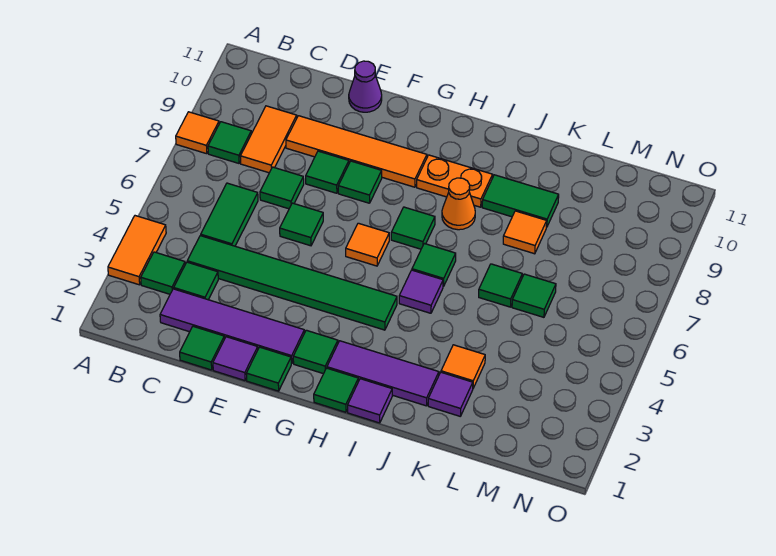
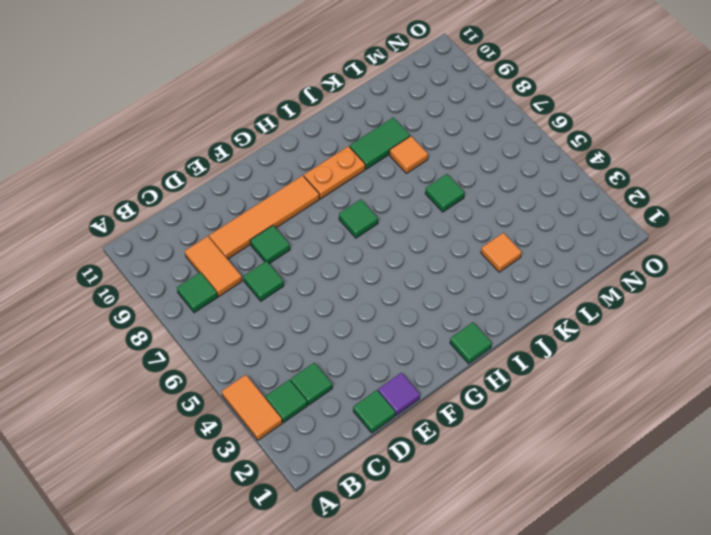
none -> orange tile A8 level 1
none -> purple tile C2:F2 level 1
none -> green tile C4:H4 level 1
none -> green tile C5:C6 level 1

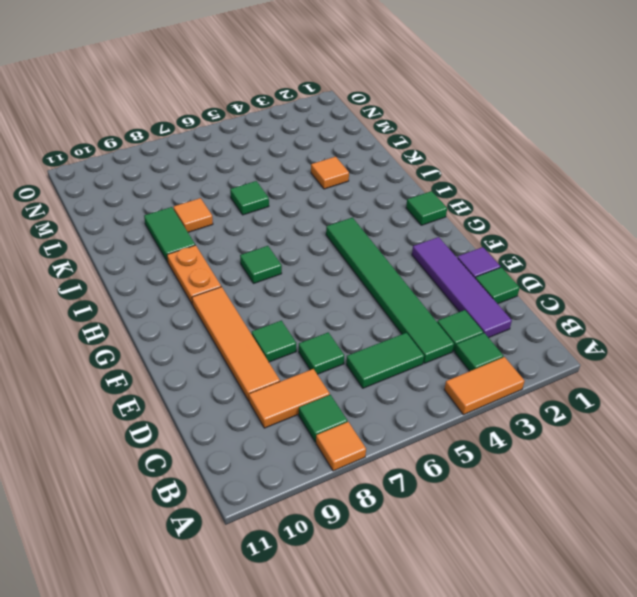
none -> green tile E6 level 1
none -> purple cone E11 level 1
none -> green tile F1 level 1
none -> green tile F8 level 1

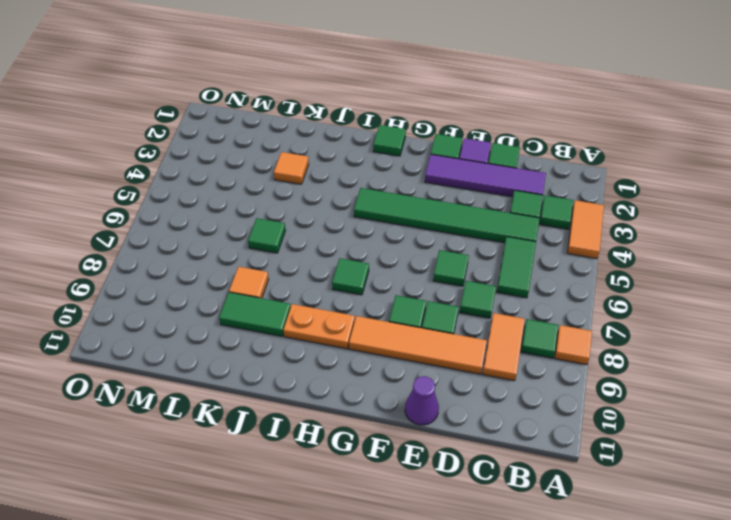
none -> green tile G2 level 1
none -> orange tile G6 level 1
none -> purple tile H2:J2 level 1
none -> purple tile I1 level 1

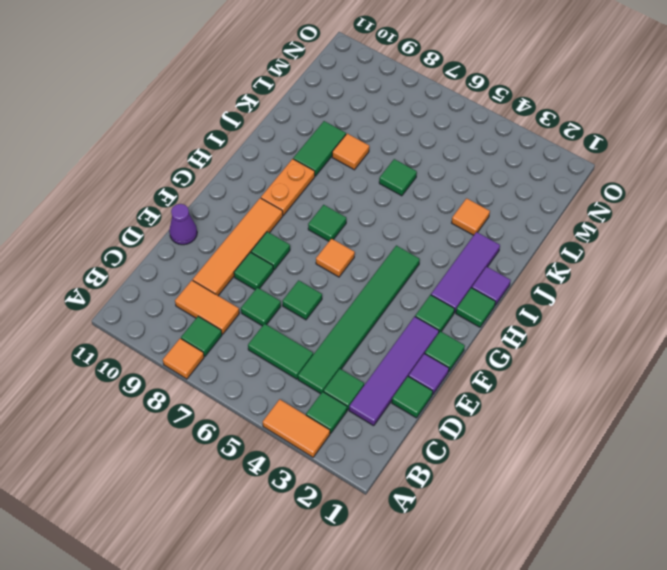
none -> purple tile I5 level 1
none -> green tile I6 level 1
none -> orange cone I8 level 1
none -> purple tile K2 level 1

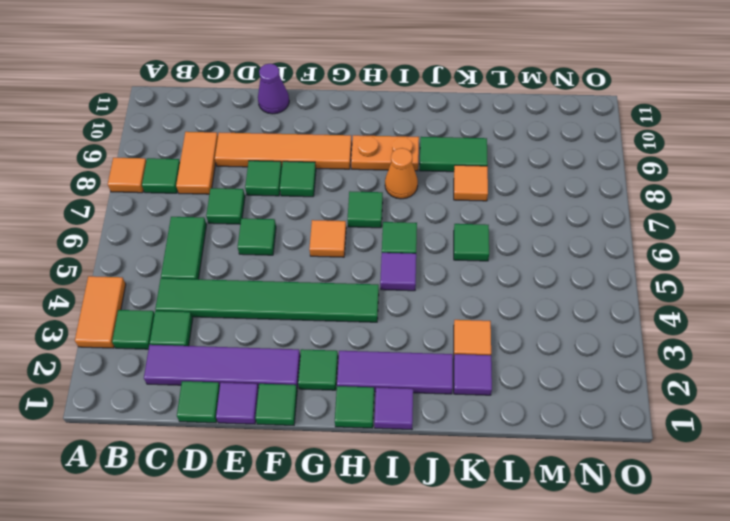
none -> green tile L6 level 1

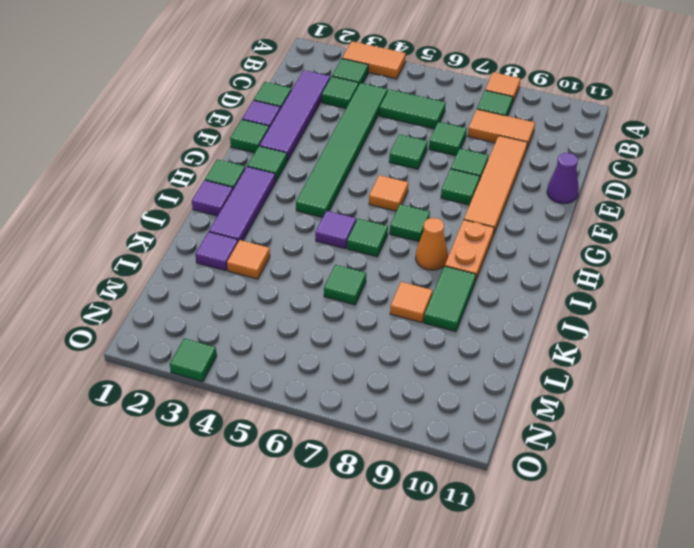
green tile O3 level 1 -> green tile L6 level 1

